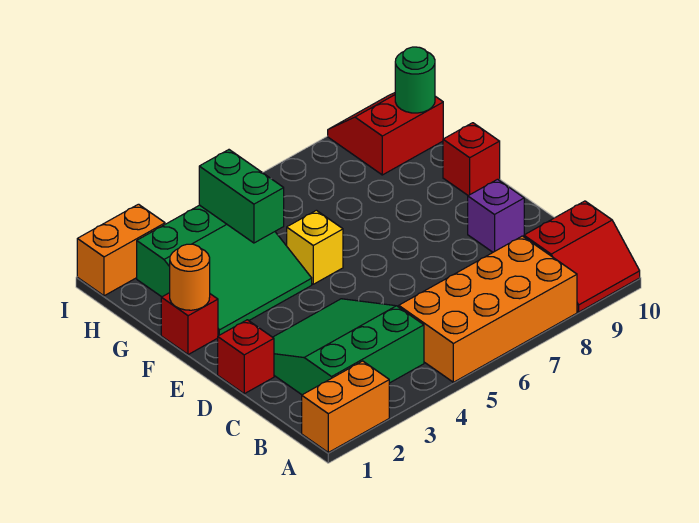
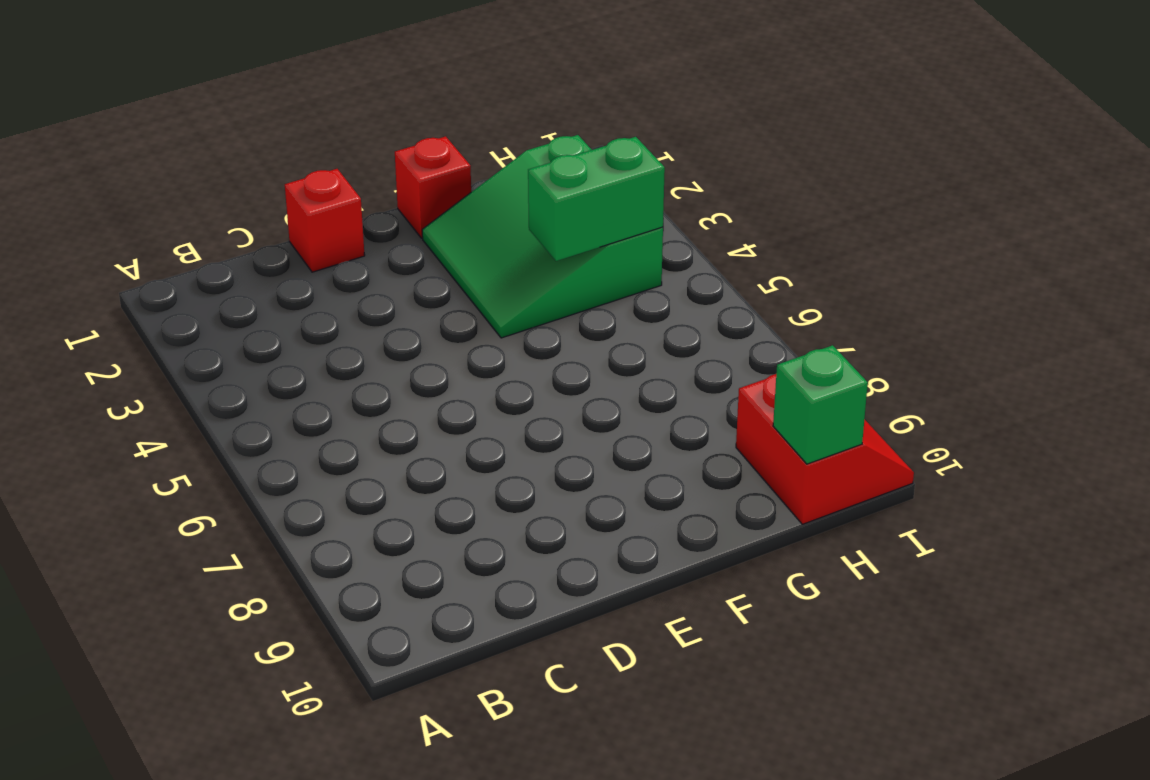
green brick H10 level 2 -> green round brick H10 level 2
none -> orange brick A1:A2 level 1
none -> orange brick A5:B8 level 1
none -> red slope A9:B10 level 1 top B

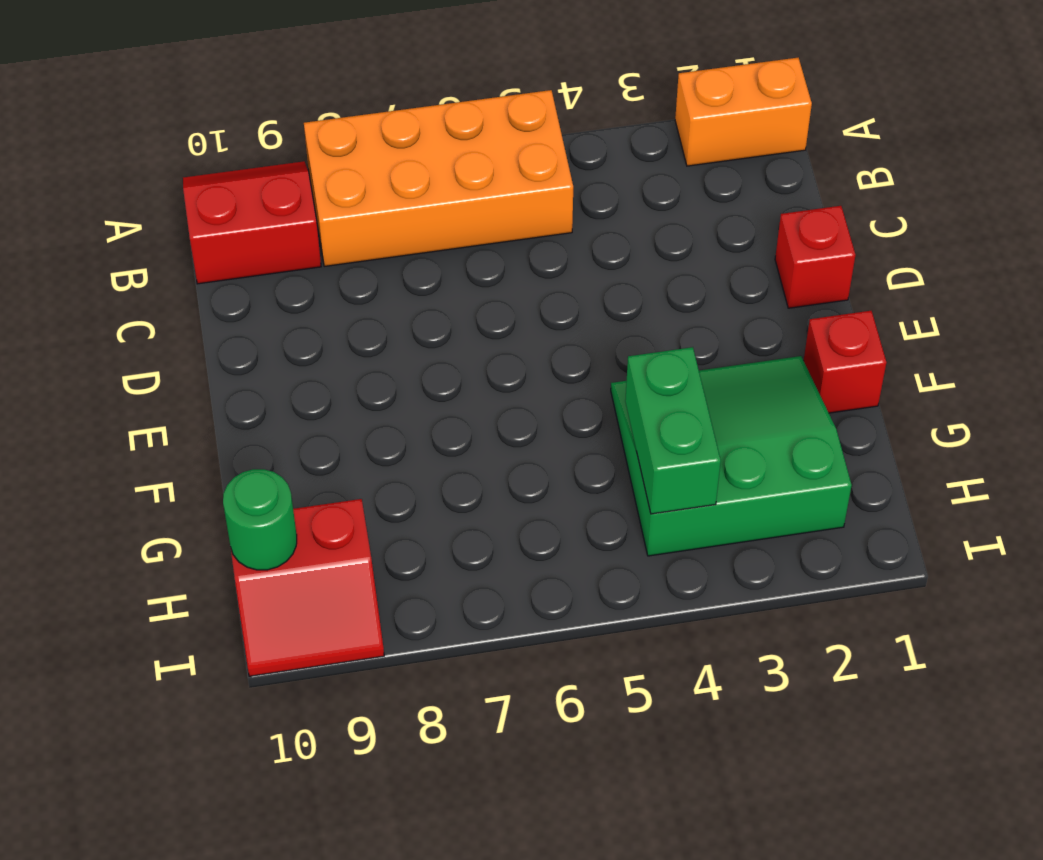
none -> green slope B2:D4 level 1 top B
none -> purple brick D9 level 1
none -> yellow brick F5 level 1

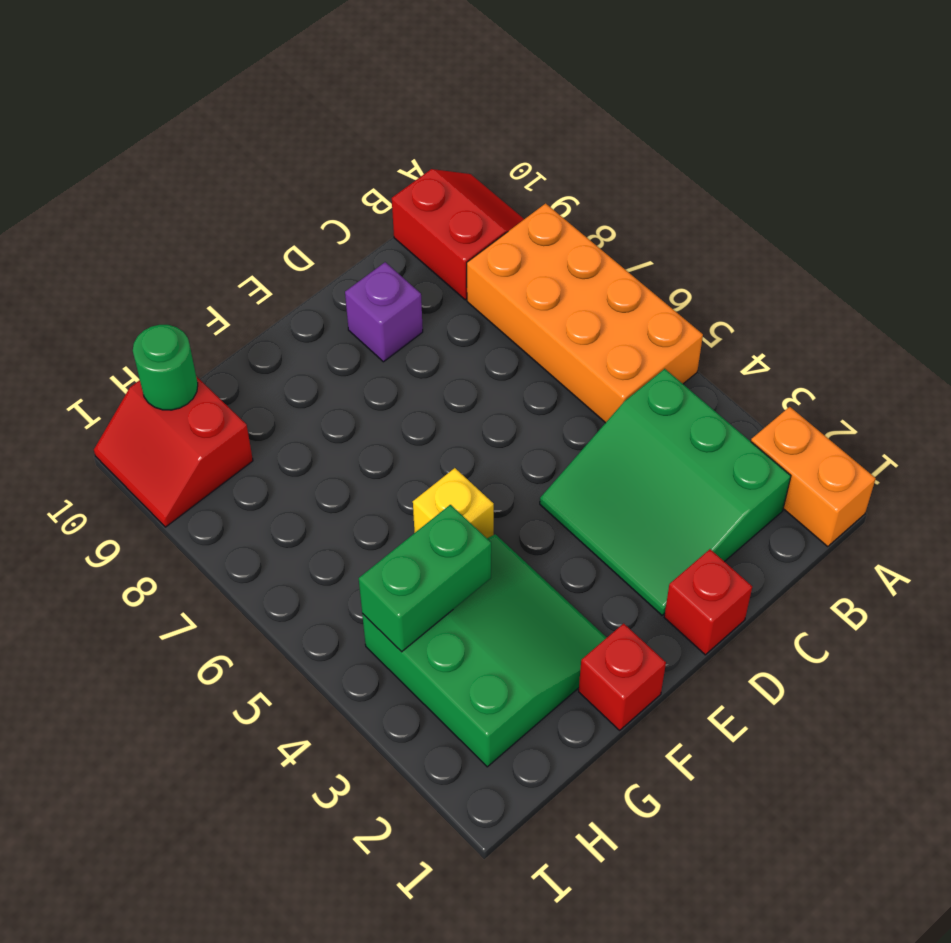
none -> red brick F10 level 1
none -> orange brick I1:I2 level 1
none -> orange round brick F1 level 2

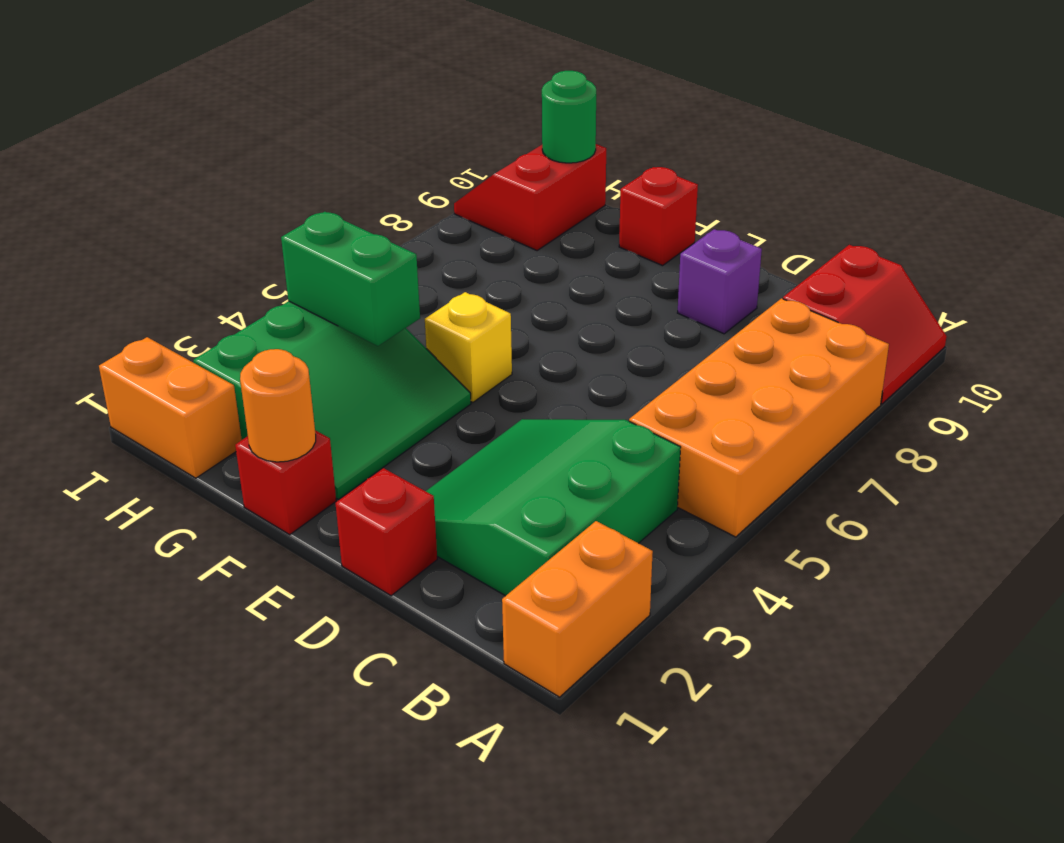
orange brick H1:I1 level 1 -> orange brick I1:I2 level 1

